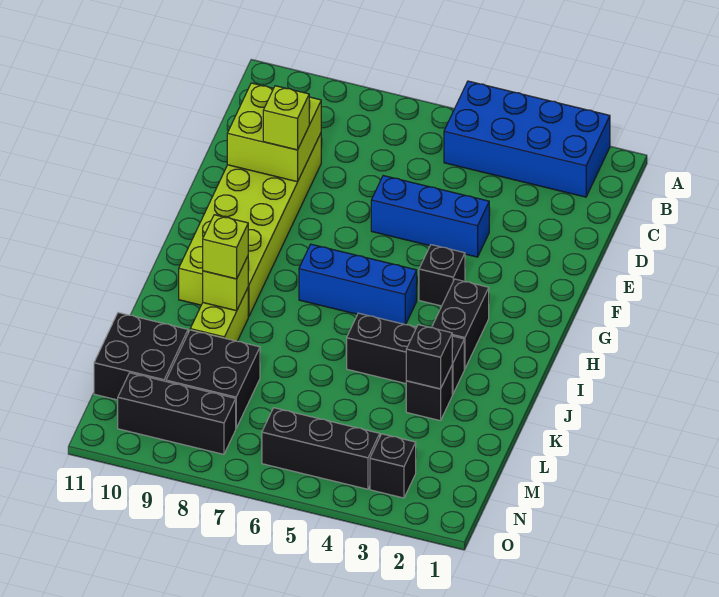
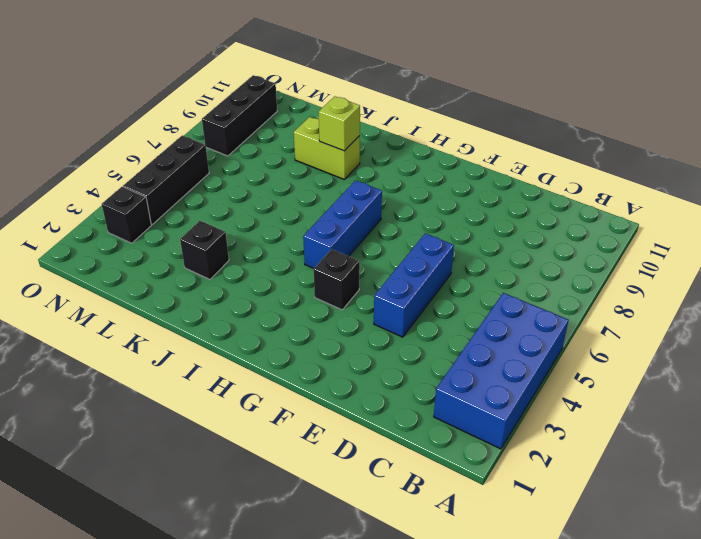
none -> lime brick D9:I10 level 1
none -> black brick H3:I3 level 1
none -> black brick J3:J5 level 1

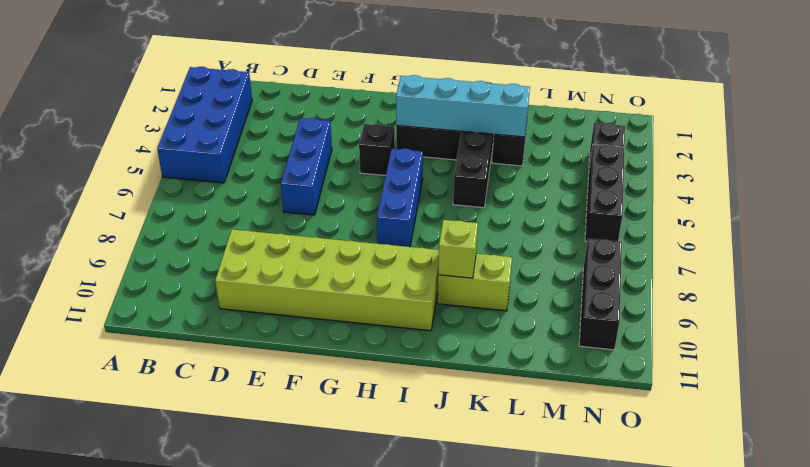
cyan brick H3:K3 level 2 -> black brick K3 level 2
none -> black brick L8:M9 level 1
none -> black brick L10:M11 level 1
none -> lime brick D9:E10 level 2

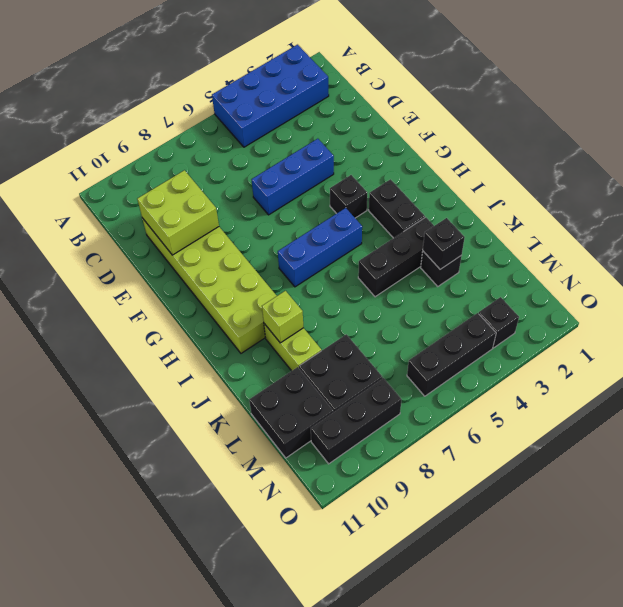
none -> lime brick E9 level 3
none -> lime brick J9 level 3

